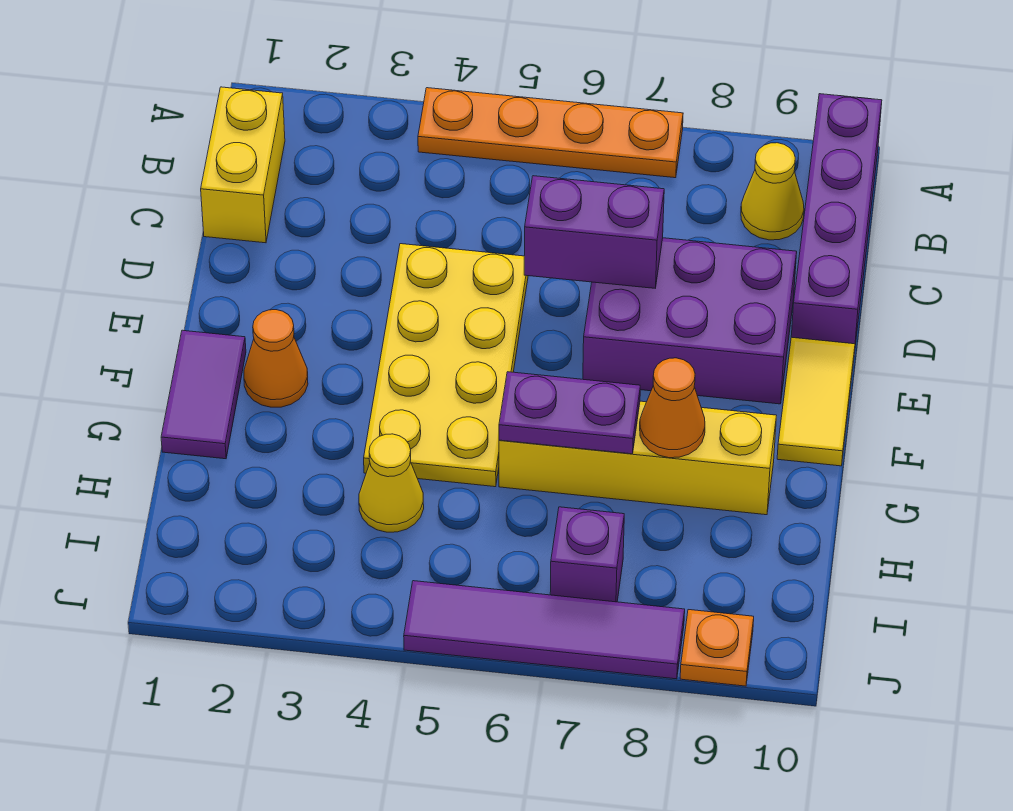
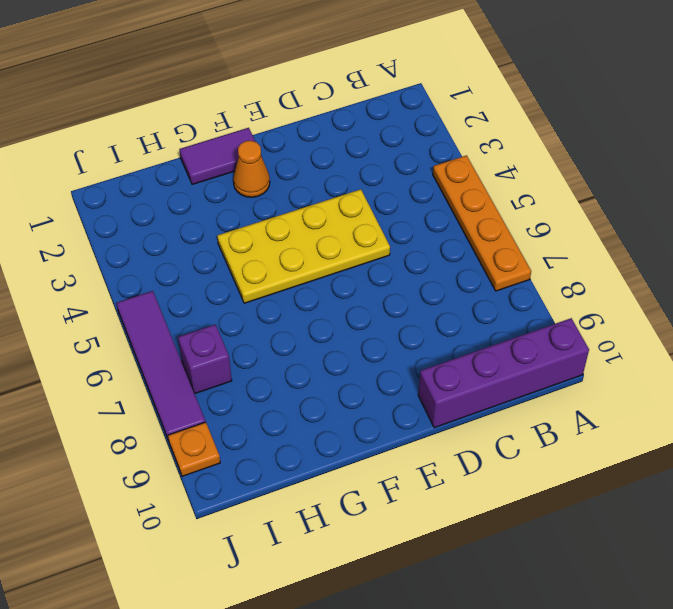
none -> yellow brick B1:C1 level 1
none -> yellow cone B9 level 1
none -> purple brick D7:E9 level 1

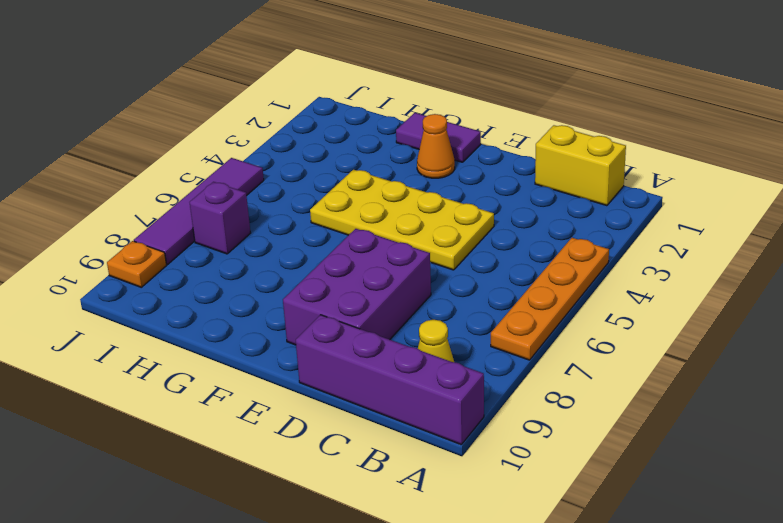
none -> yellow tile E10:F10 level 1
none -> yellow brick G6:G9 level 1
none -> yellow cone H4 level 1

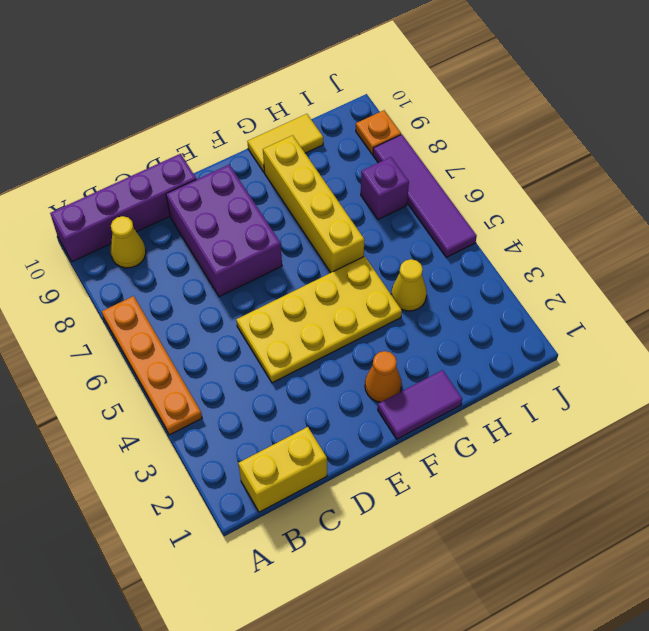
yellow tile G10:H10 level 1 -> yellow tile E10:F10 level 1
none -> purple brick D6:D7 level 2
none -> purple plate G6:G7 level 2
none -> orange cone G8 level 2

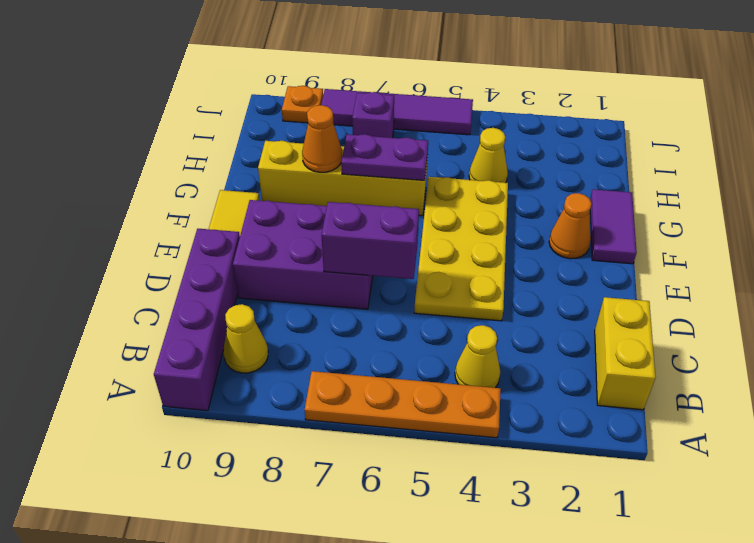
yellow cone B4 level 1 -> none

